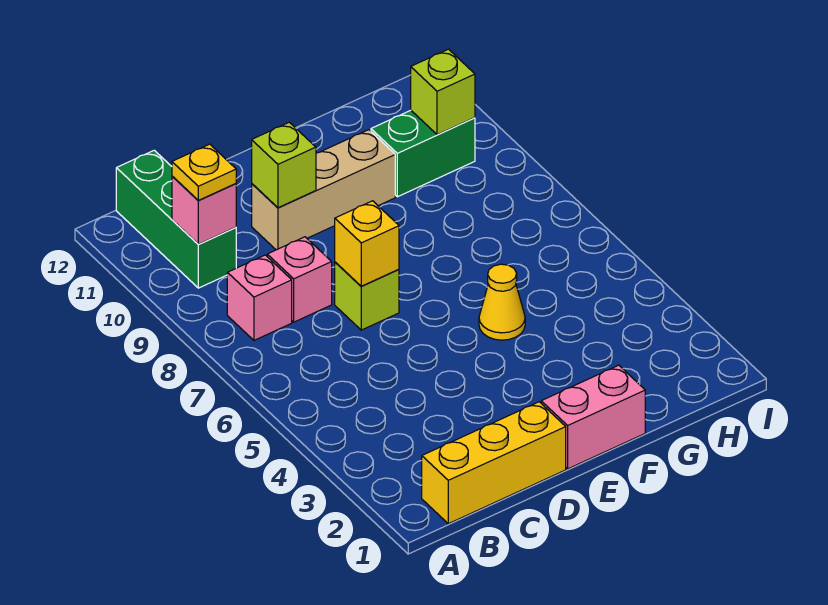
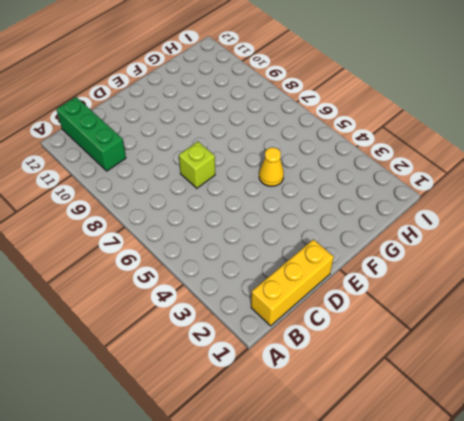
none -> pink brick B8 level 1
none -> pink brick C8 level 1
none -> tan brick D10:F10 level 1

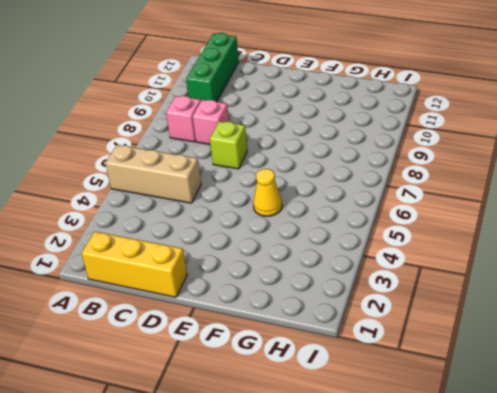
tan brick A5:C5 level 1 -> tan brick D10:F10 level 1
none -> pink brick E1:F1 level 1
none -> green brick G10:H10 level 1
none -> pink brick B10 level 2

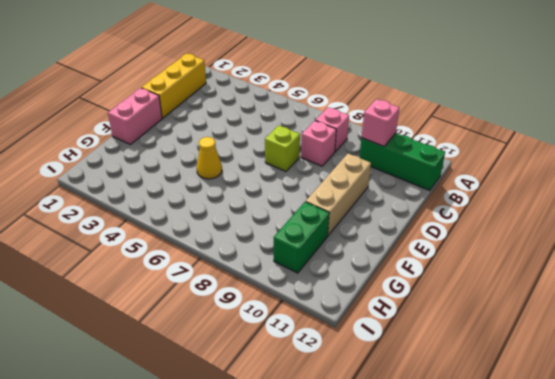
none -> yellow brick D7 level 2
none -> lime brick D10 level 2
none -> lime brick H10 level 2

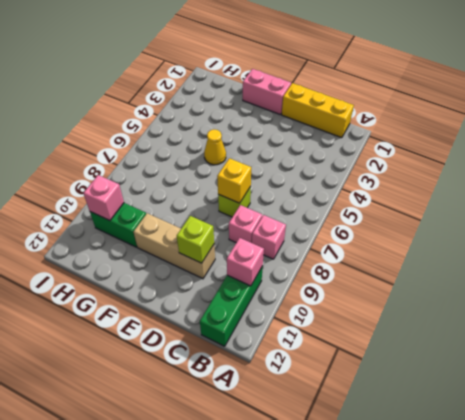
pink brick H10 level 2 -> lime brick H10 level 2
none -> yellow plate B10 level 3

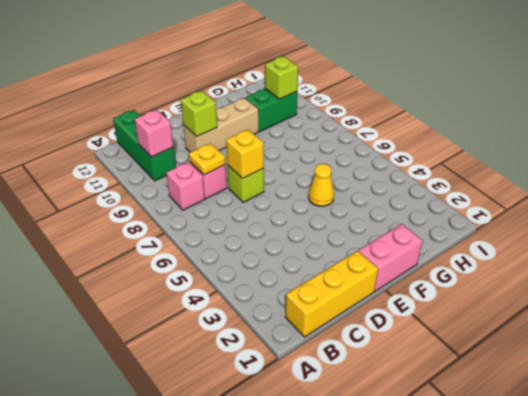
yellow plate C8 level 2 -> yellow plate B10 level 3

